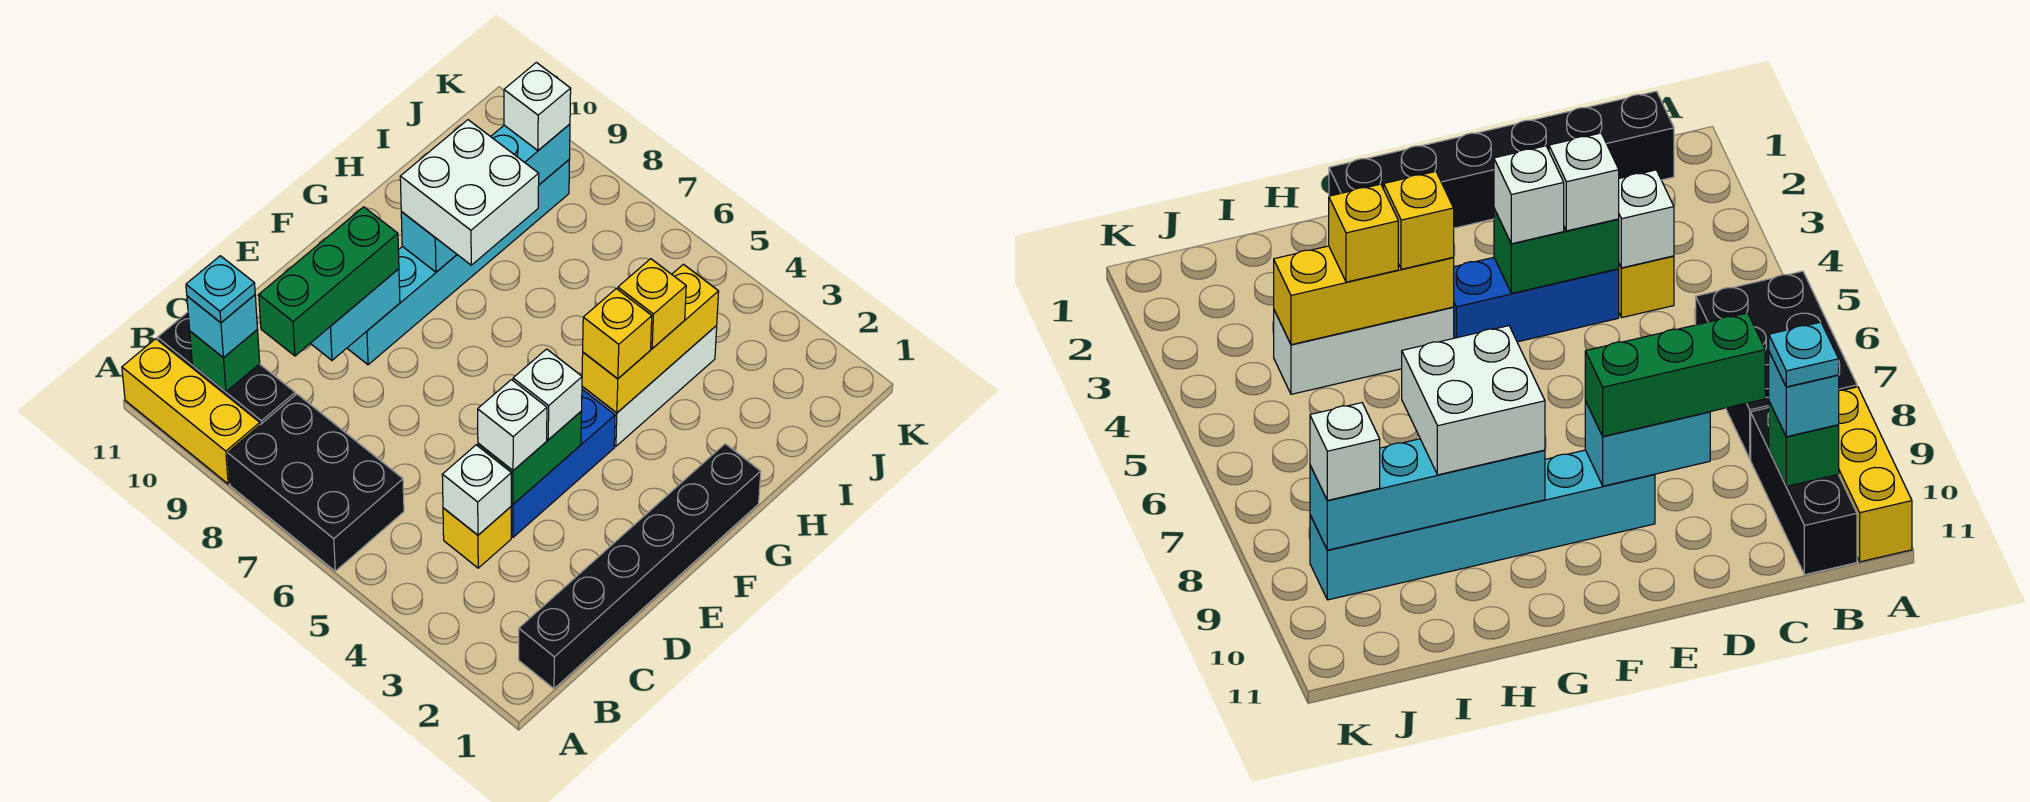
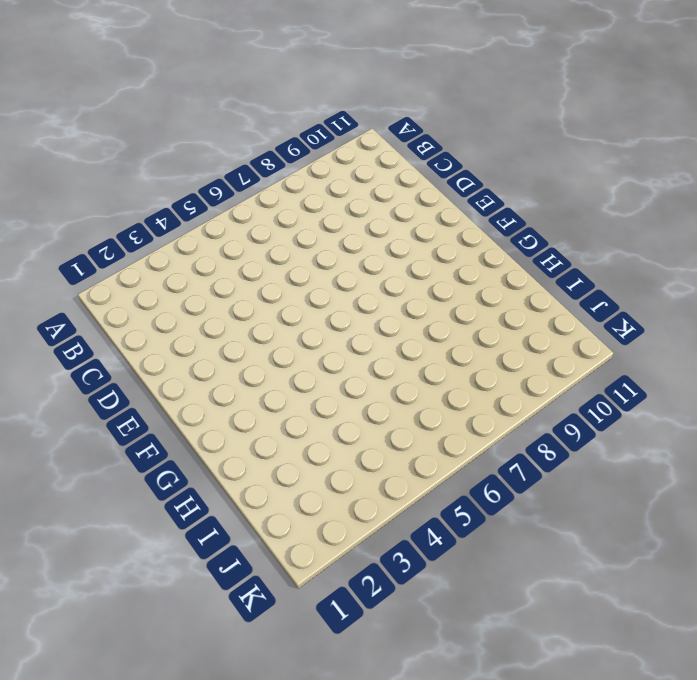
none -> black brick A6:B8 level 1
none -> yellow brick A9:A11 level 1
none -> black brick B1:G1 level 1

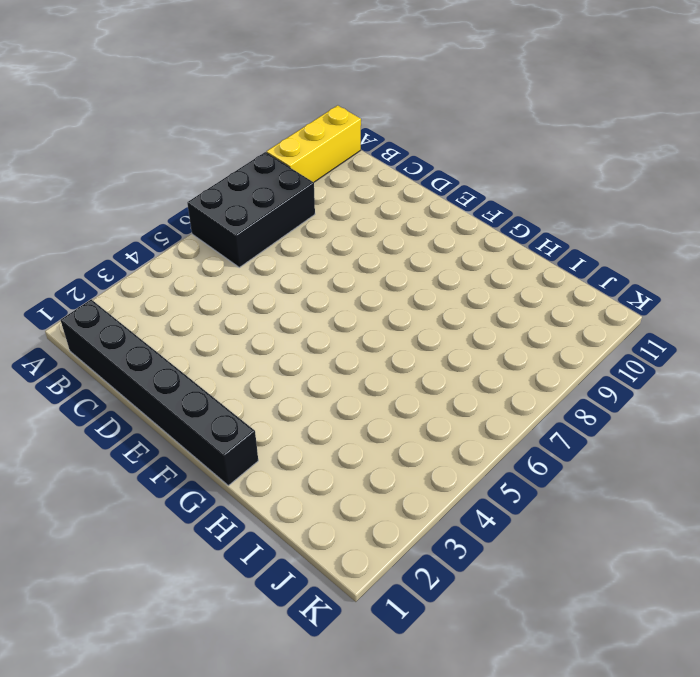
none -> black brick B9:B11 level 1
none -> yellow brick C4 level 1
none -> blue brick D4:F4 level 1

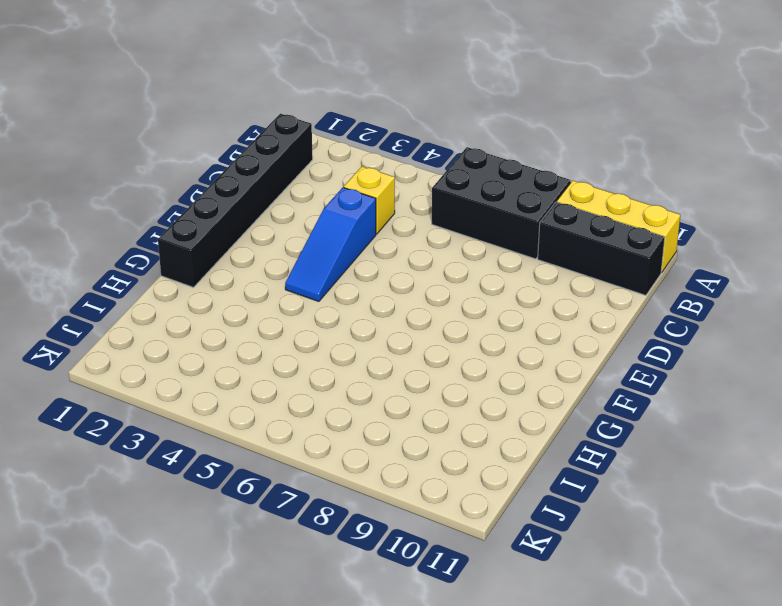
blue slope D4:F4 level 1 top D -> blue brick D4:F4 level 1
none -> cyan brick E9:J9 level 1
none -> white brick G4:I4 level 1
none -> green brick B10 level 2

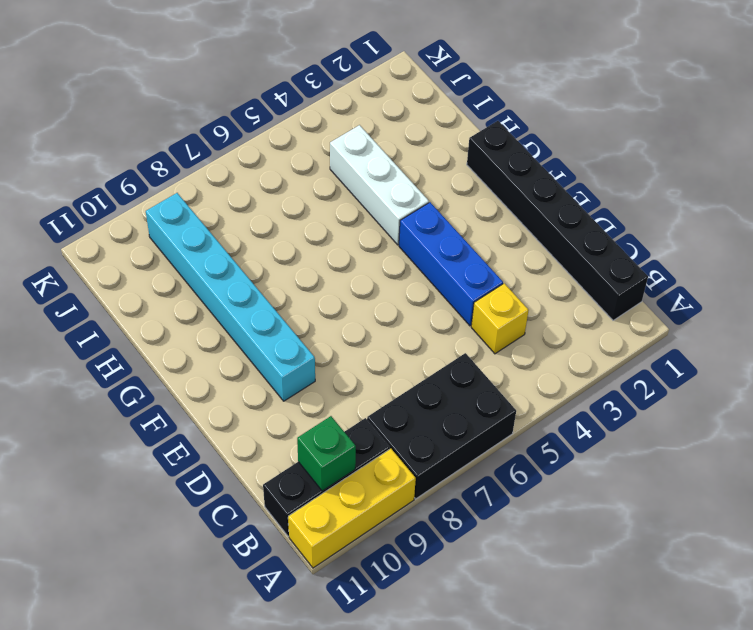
none -> white brick C4 level 2
none -> green brick D4:E4 level 2
none -> cyan brick D9:E9 level 2

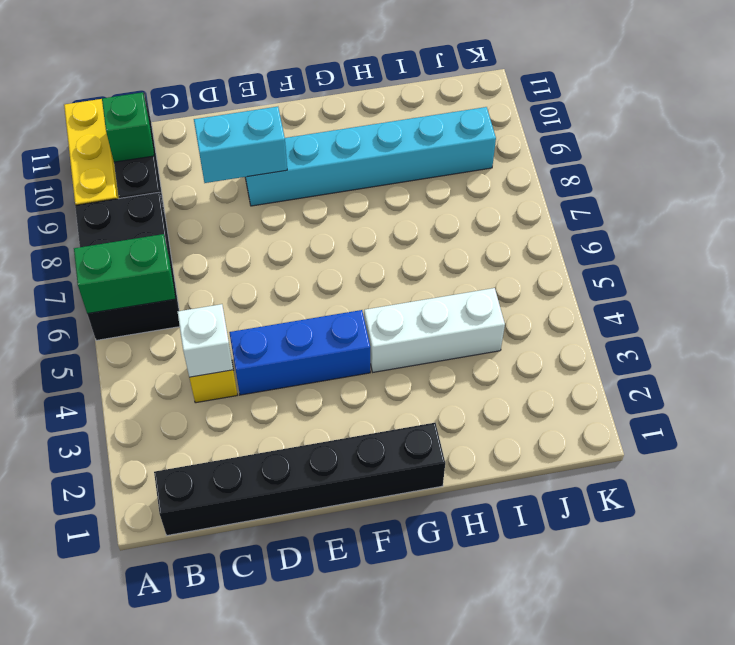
green brick A6:B6 level 2 -> green brick D4:E4 level 2
none -> yellow brick G4:I4 level 2
none -> cyan brick G9:J9 level 2
none -> cyan brick B10 level 3

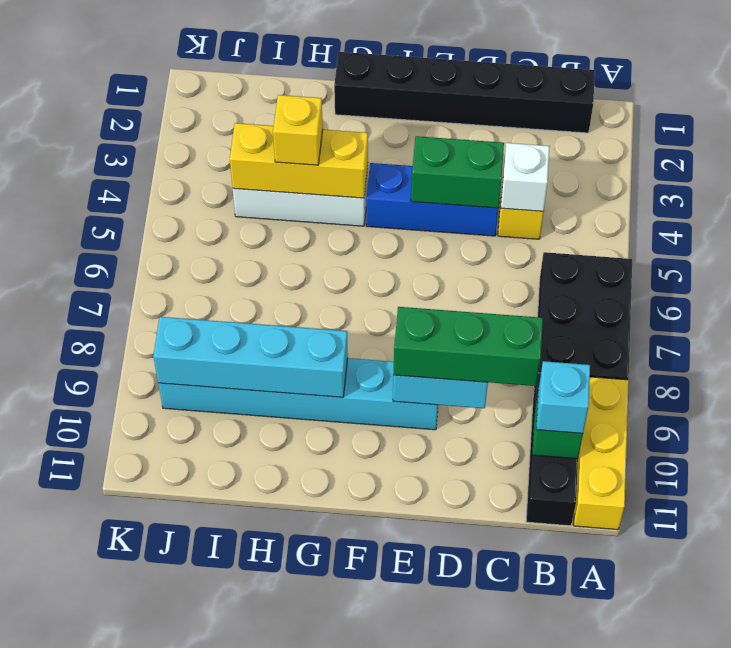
none -> white brick D4 level 3
none -> white brick E4 level 3
none -> yellow brick G4 level 3

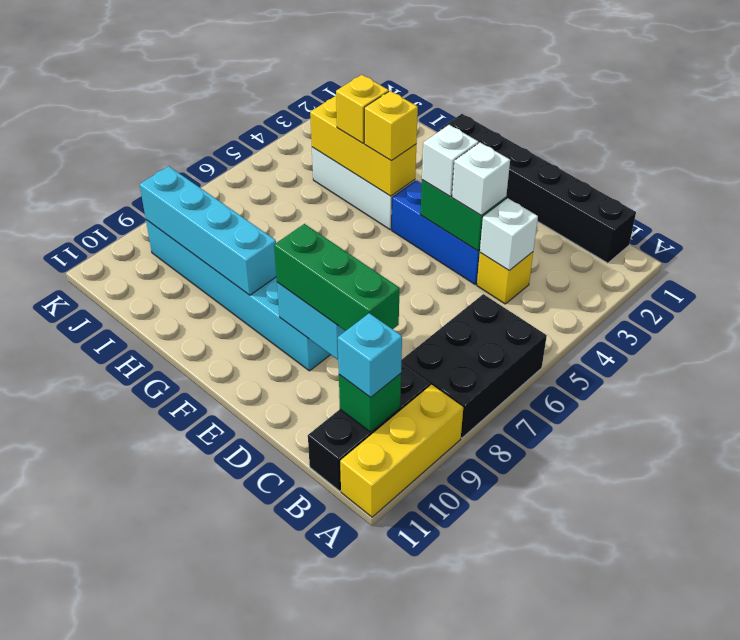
none -> white brick G8:H9 level 3
none -> white brick J9 level 3
none -> cyan plate B10 level 4

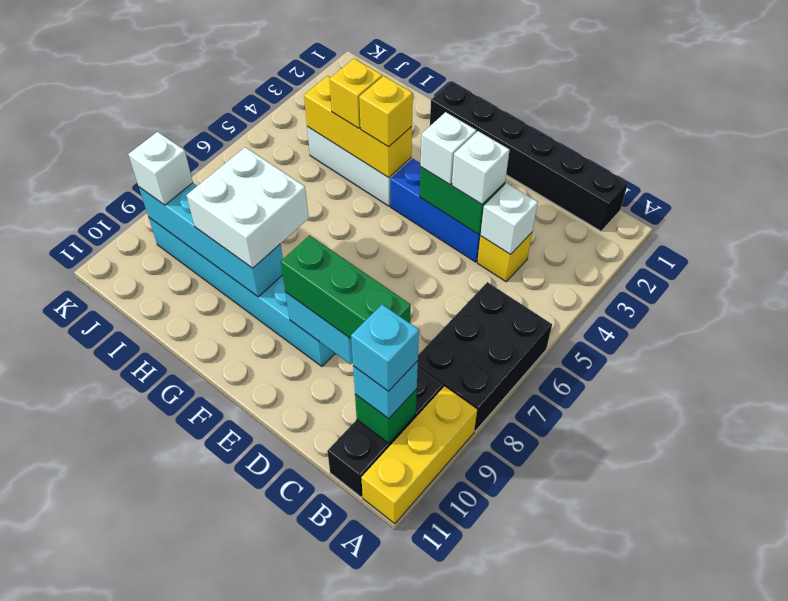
cyan brick B10 level 4 -> cyan plate B10 level 4

